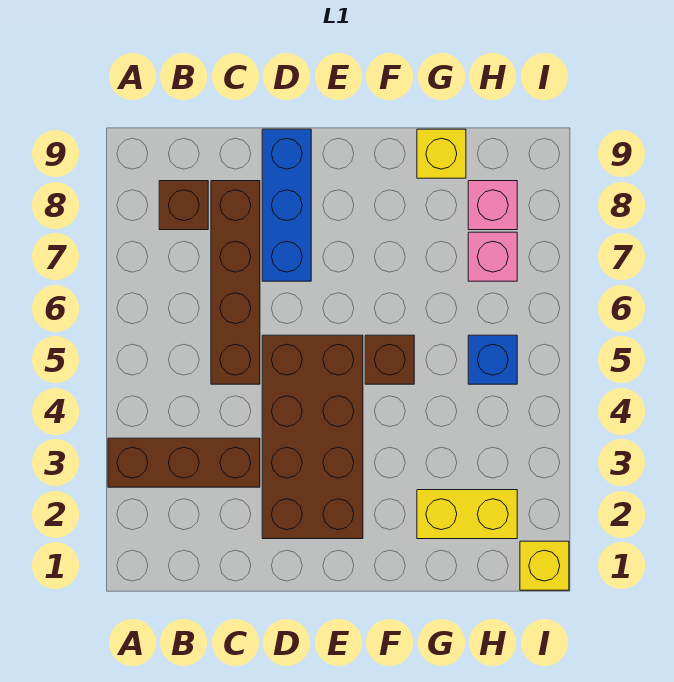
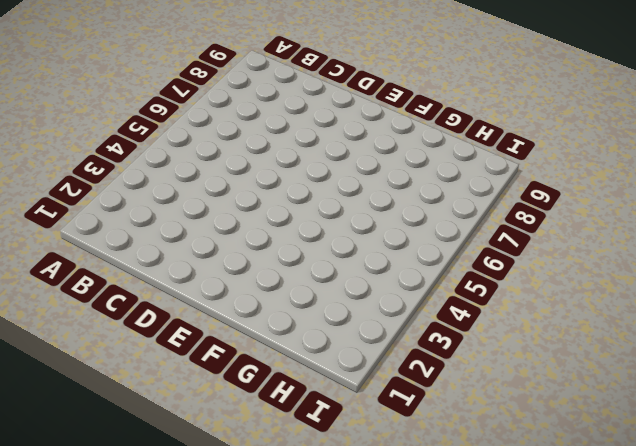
none -> brown brick A3:C3 level 1
none -> brown brick B8 level 1
none -> brown brick C5:C8 level 1

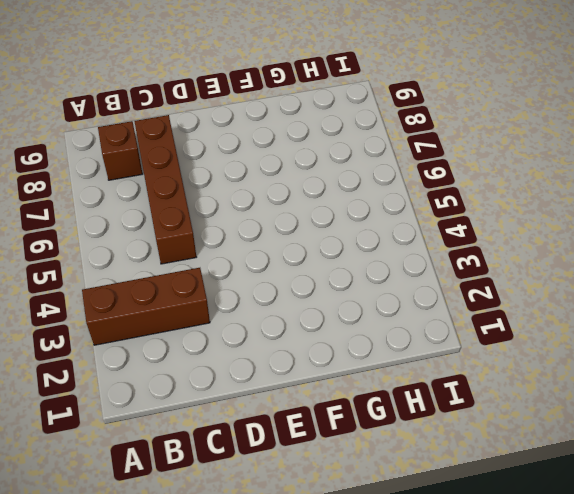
none -> brown brick D2:E5 level 1
none -> blue brick D7:D9 level 1
none -> brown brick F5 level 1

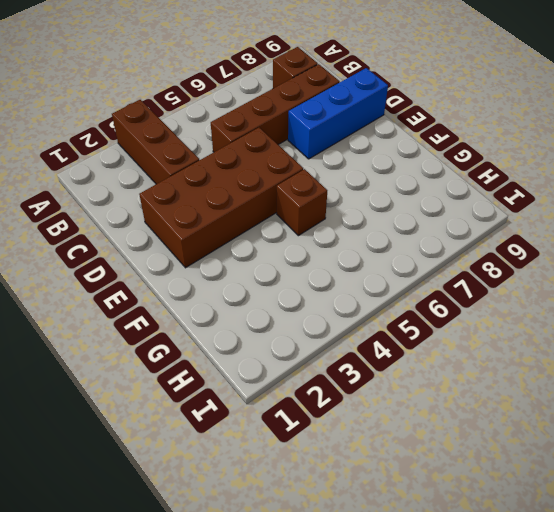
none -> yellow brick G2:H2 level 1
none -> yellow brick G9 level 1
none -> blue brick H5 level 1

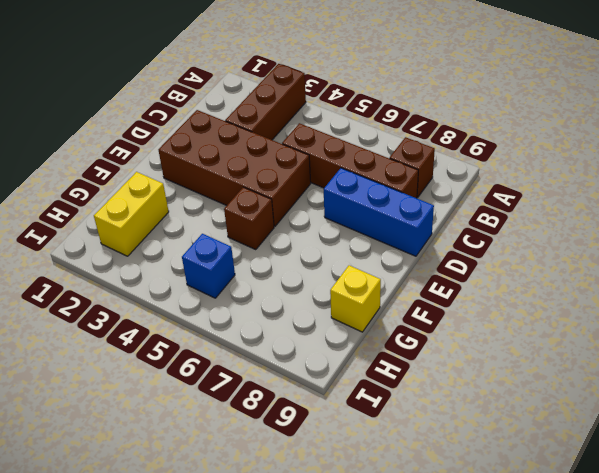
none -> pink brick H7 level 1
none -> pink brick H8 level 1
none -> yellow brick I1 level 1

